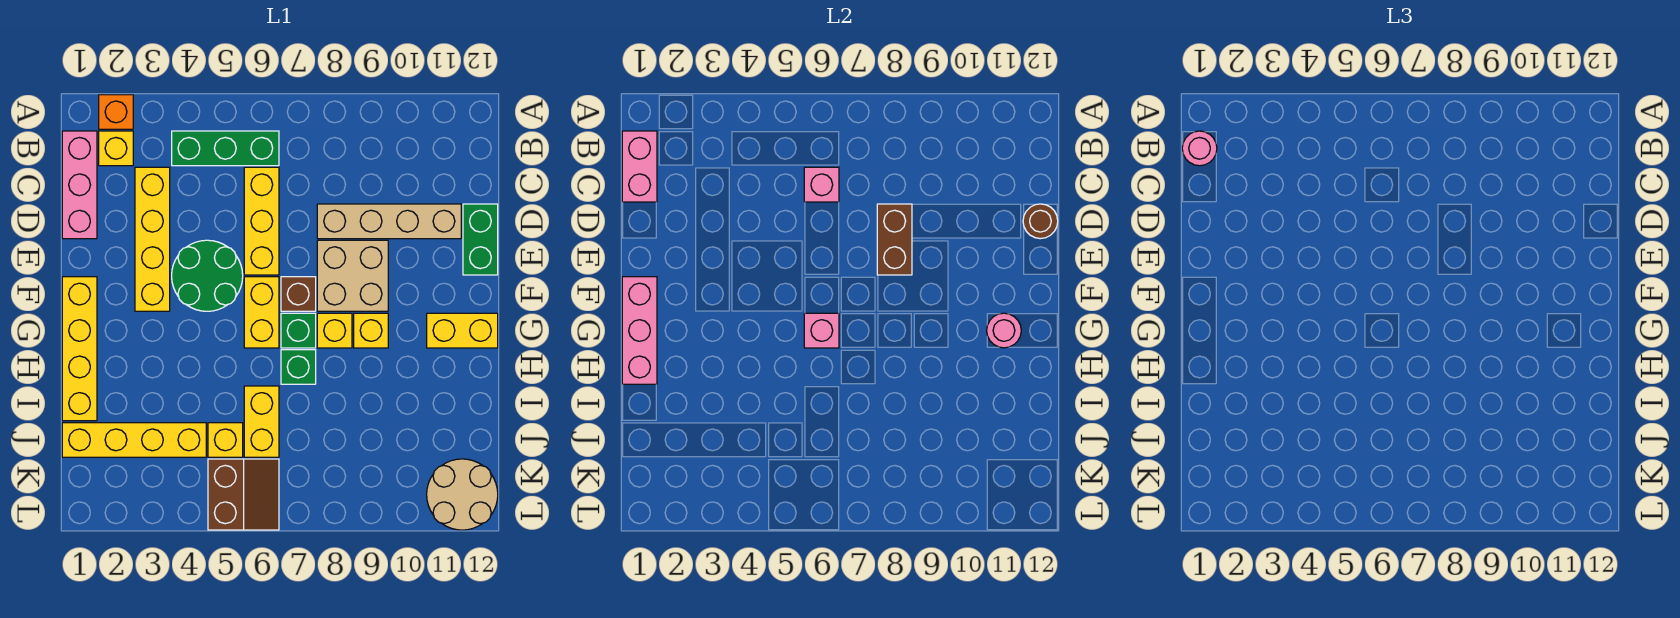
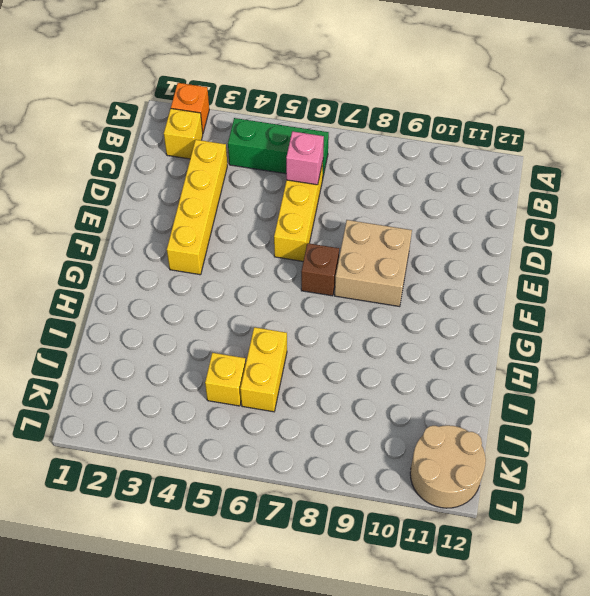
none -> pink brick B1:D1 level 1
none -> tan brick D8:D11 level 1
none -> green brick D12:E12 level 1
none -> green round brick E4:F5 level 1

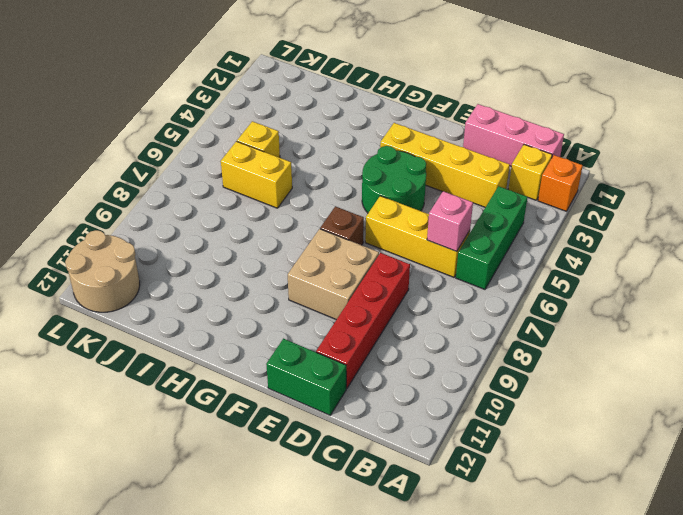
red brick D8:D11 level 1 -> tan brick D8:D11 level 1
none -> yellow brick F1:I1 level 1
none -> yellow brick F6:G6 level 1
none -> green brick G7 level 1
none -> yellow brick G8 level 1

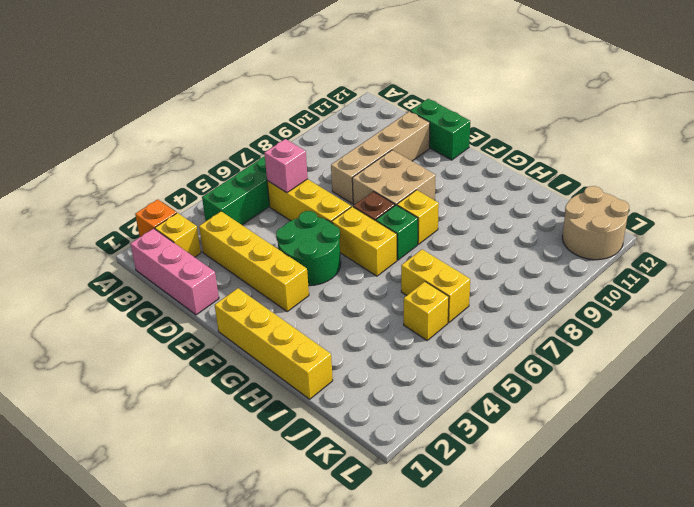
none -> yellow brick G9 level 1
none -> yellow brick G11:G12 level 1
none -> green brick H7 level 1
none -> yellow brick J1:J4 level 1

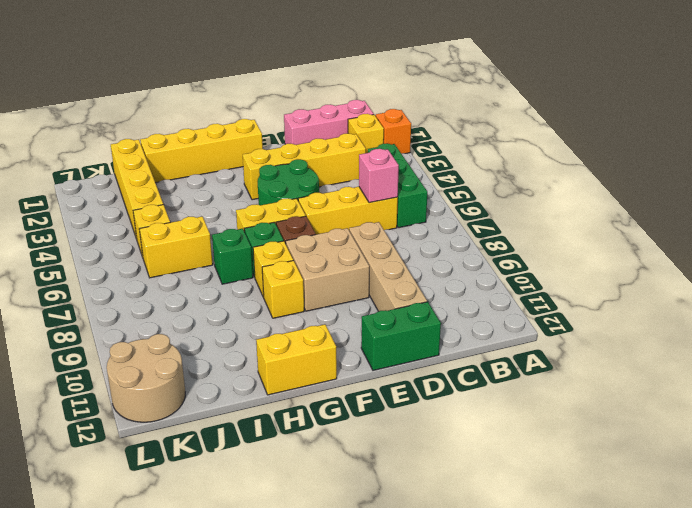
yellow brick G12:H12 level 1 -> yellow brick G11:G12 level 1
none -> brown slope K5:L6 level 1 top 5
none -> pink brick B1:C1 level 2
none -> brown brick D8:E8 level 2
none -> brown round brick D12 level 2

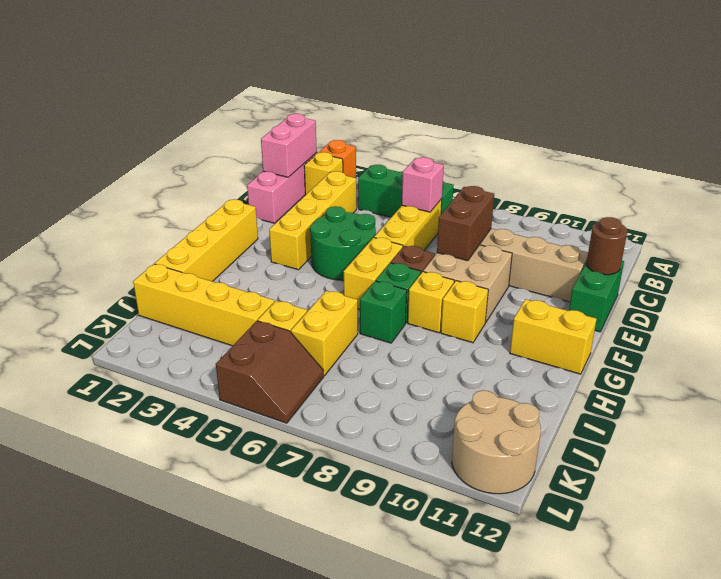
none -> pink brick F1:H1 level 2
none -> pink brick G6 level 2
none -> pink round brick G11 level 2
none -> pink round brick B1 level 3

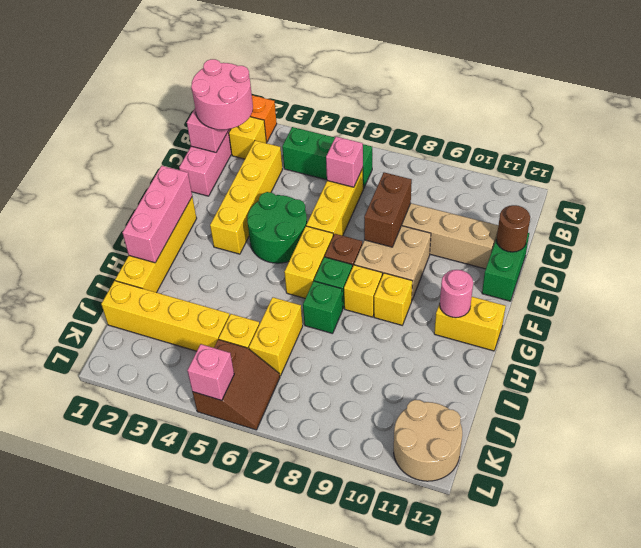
pink round brick B1:C2 level 3 -> pink round brick B1 level 3
pink brick L5 level 2 -> pink brick G6 level 2

